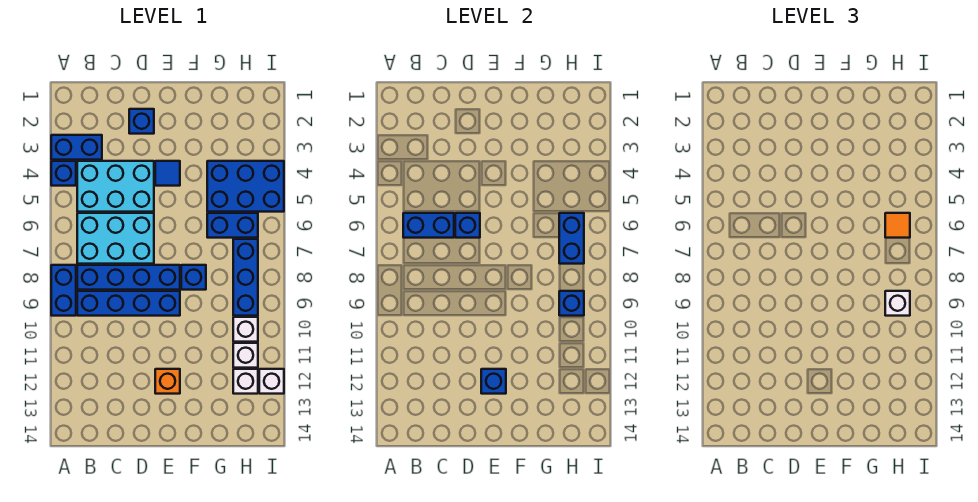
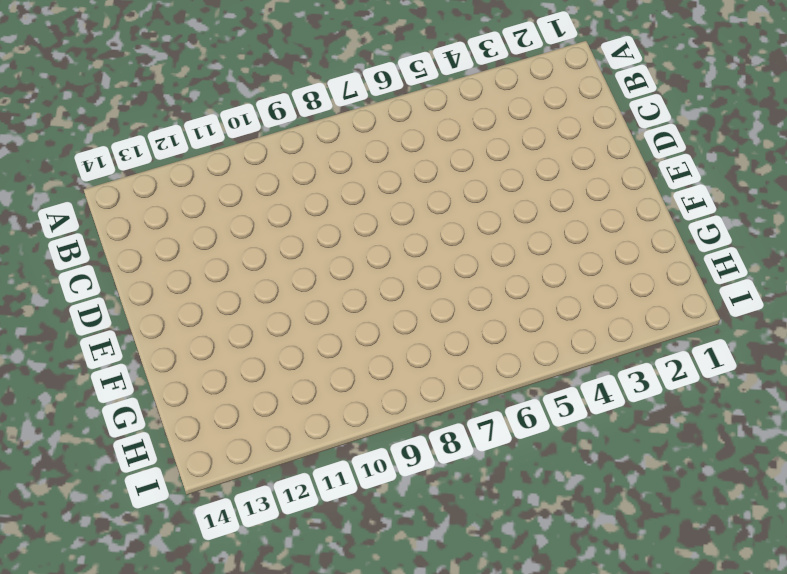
none -> blue brick A3:B3 level 1
none -> blue brick A4 level 1
none -> blue brick A8:A9 level 1

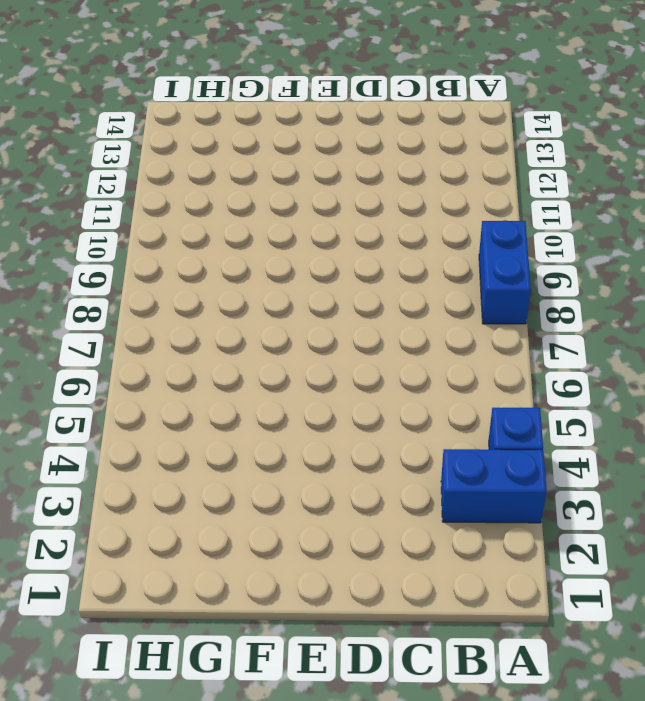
none -> cyan brick B4:D5 level 1
none -> cyan brick B6:D7 level 1
none -> blue brick B8:E8 level 1

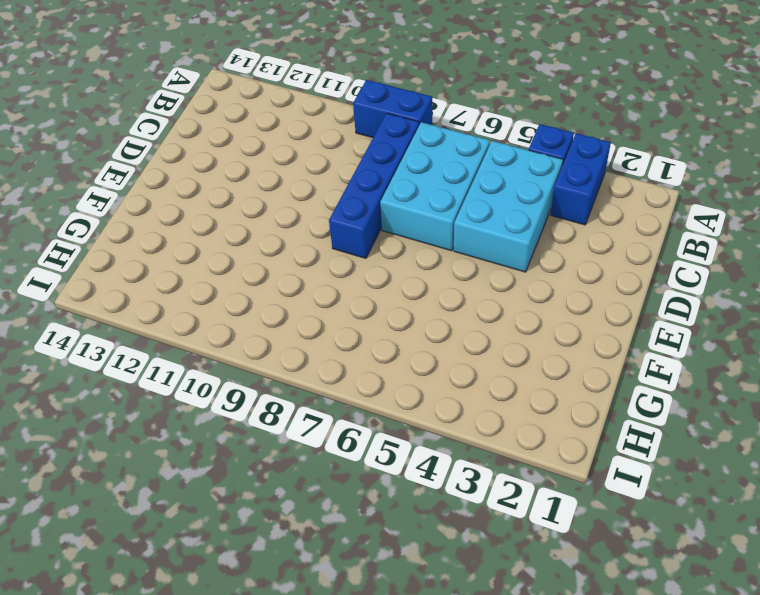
none -> blue brick B9:E9 level 1
none -> blue brick D2 level 1
none -> blue tile E4 level 1

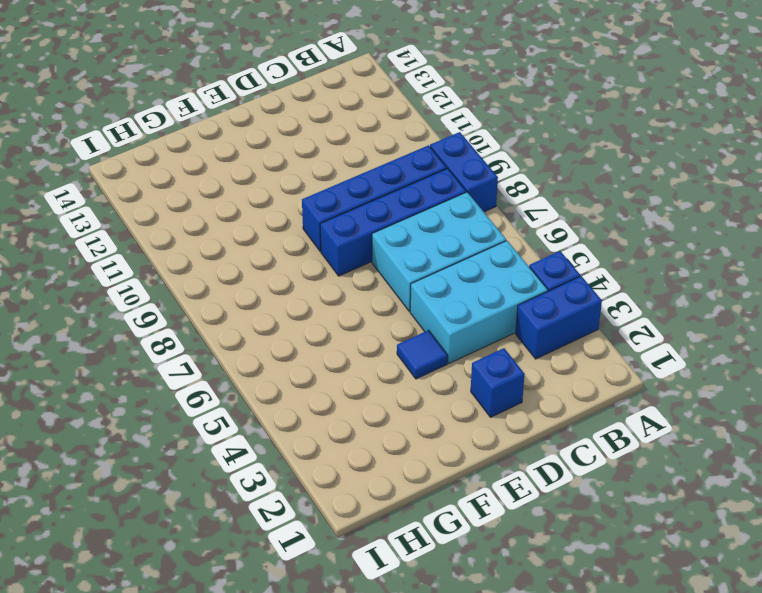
none -> orange brick E12 level 1
none -> blue brick F8 level 1
none -> blue brick G4:I5 level 1

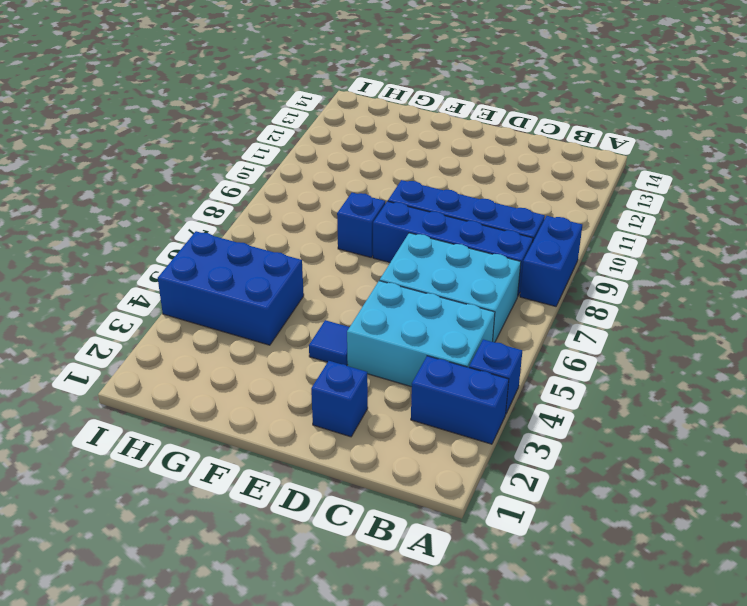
none -> orange brick E12 level 1
none -> blue brick G6:H6 level 1
none -> blue brick H7:H9 level 1

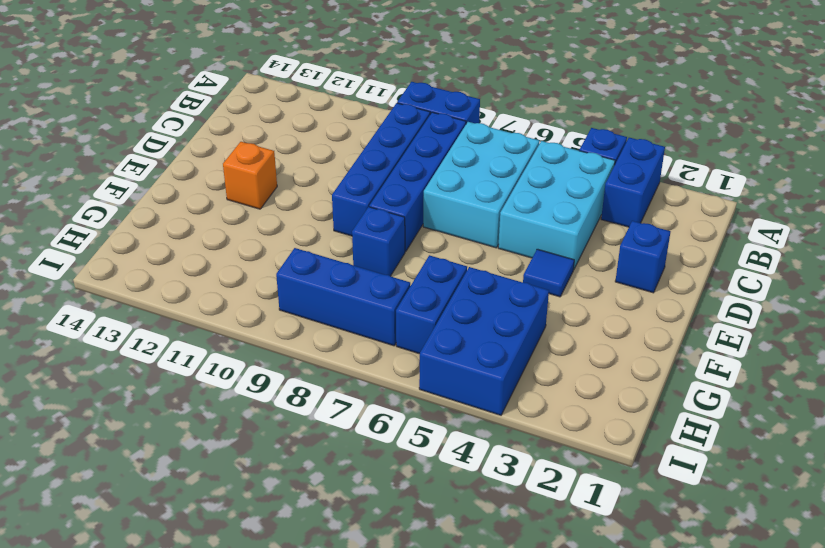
none -> white brick H10 level 1
none -> white brick H11 level 1
none -> white brick H12 level 1

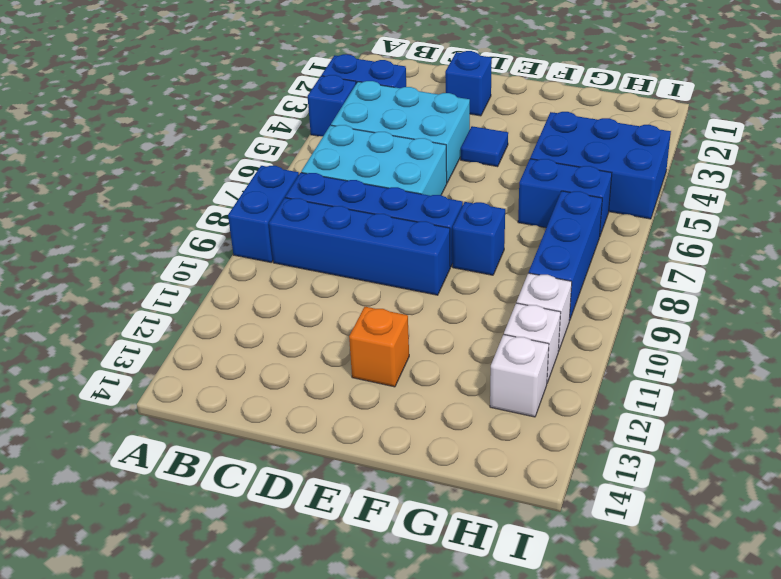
none -> white brick I12 level 1
none -> blue brick B6:C6 level 2
none -> blue brick D6 level 2

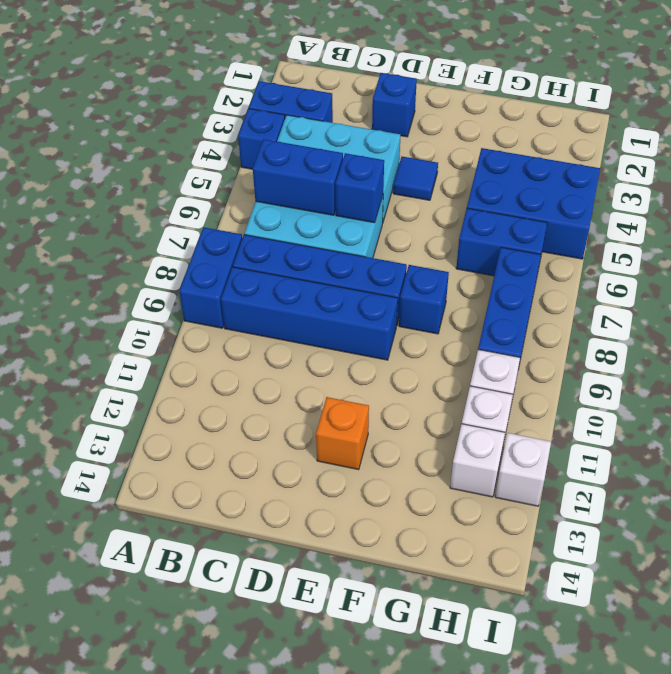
none -> blue brick E12 level 2
none -> blue brick H6:H7 level 2
none -> blue brick H9 level 2

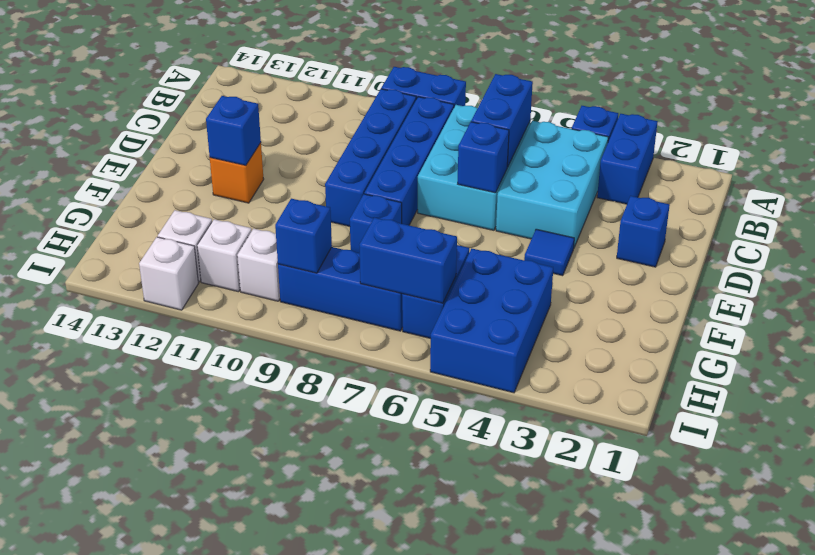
none -> orange tile H6 level 3
none -> white brick H9 level 3

